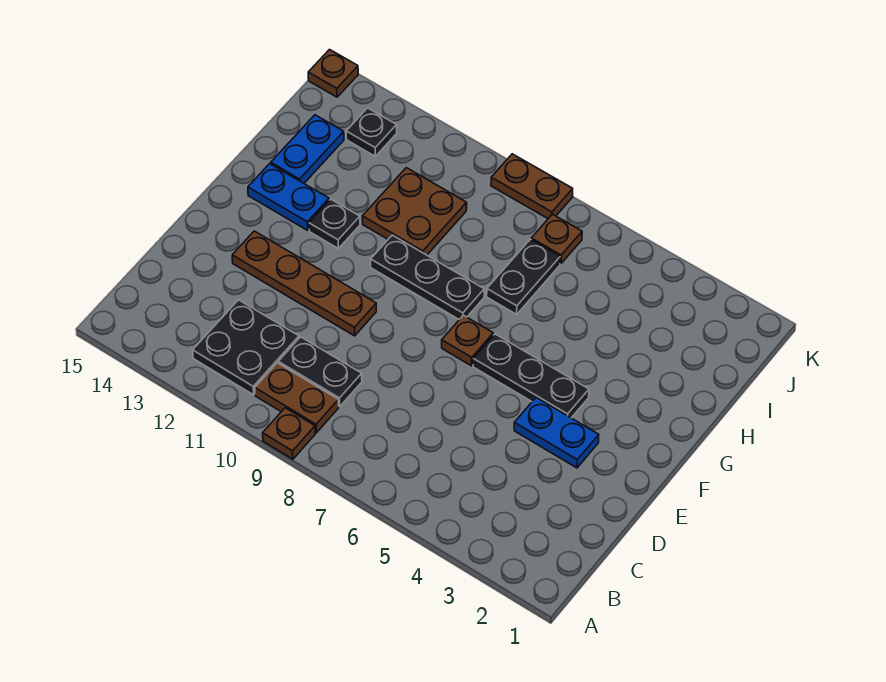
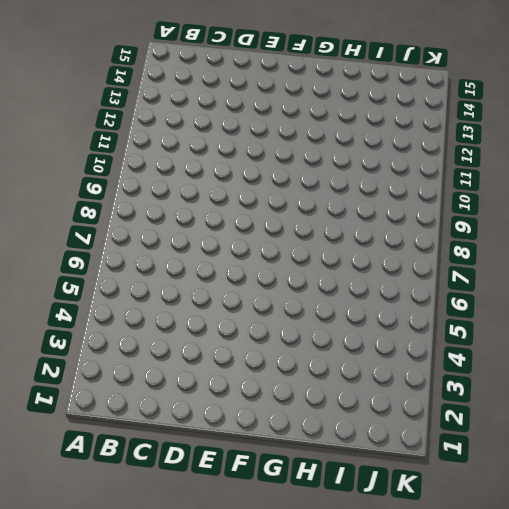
none -> brown plate A9 level 1
none -> brown plate B9:B10 level 1
none -> black plate B11:C12 level 1

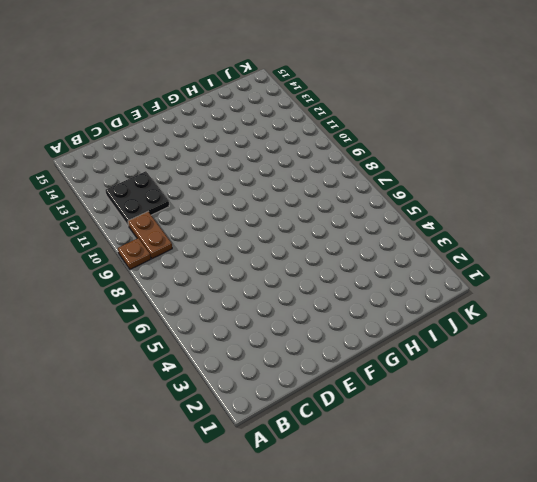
none -> black plate C9:C10 level 1
none -> blue plate E3:E4 level 1
none -> brown plate E10:E13 level 1

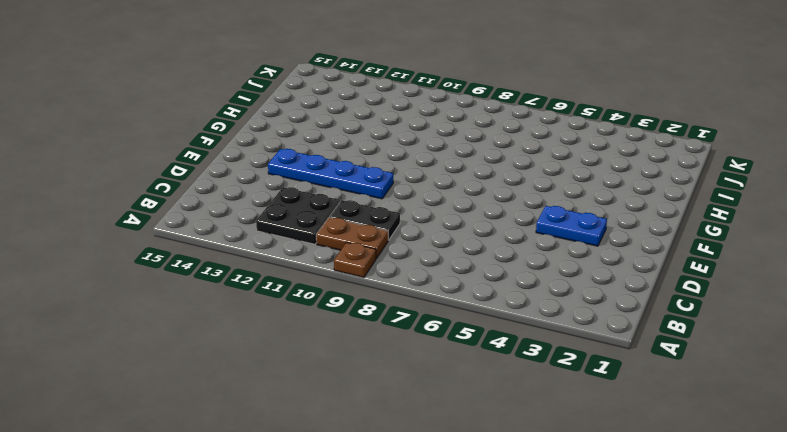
blue plate E10:E13 level 1 -> brown plate E10:E13 level 1
none -> black plate F4:F6 level 1
none -> brown plate F7 level 1
none -> black plate G8:G10 level 1

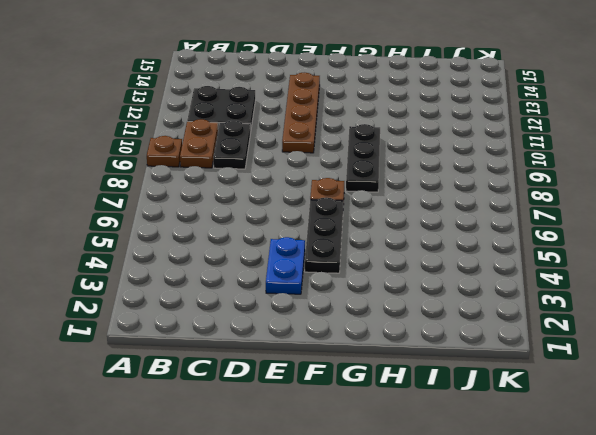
none -> black plate G12 level 1
none -> blue plate G13:G14 level 1
none -> black plate H7:I7 level 1

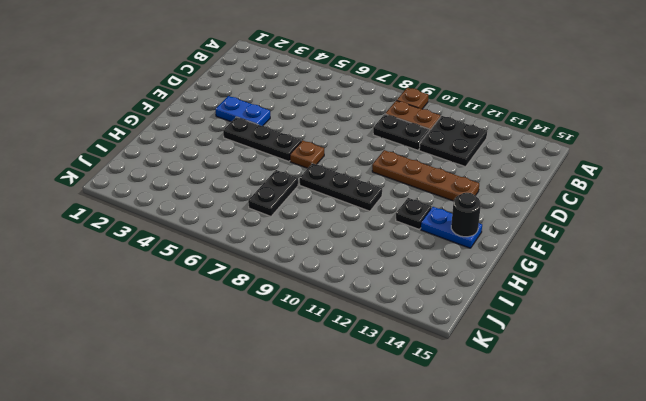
black round brick G14 level 2 -> none
none -> brown plate H10:I11 level 1
none -> blue plate H14:I14 level 1
none -> brown plate J7 level 1

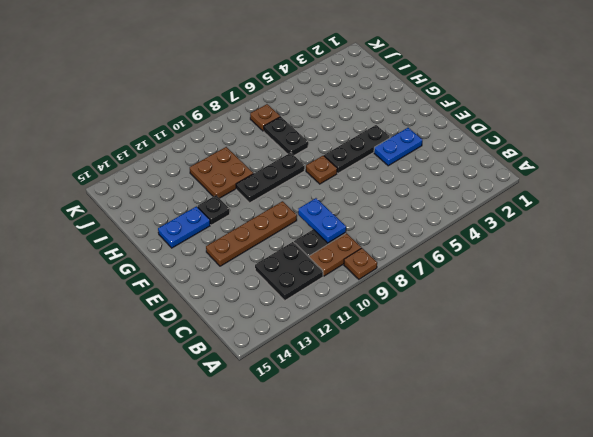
blue plate C9:D9 level 2 -> blue plate H14:I14 level 1
none -> black plate J13 level 1
none -> brown plate K8:K9 level 1
none -> brown plate K15 level 1

